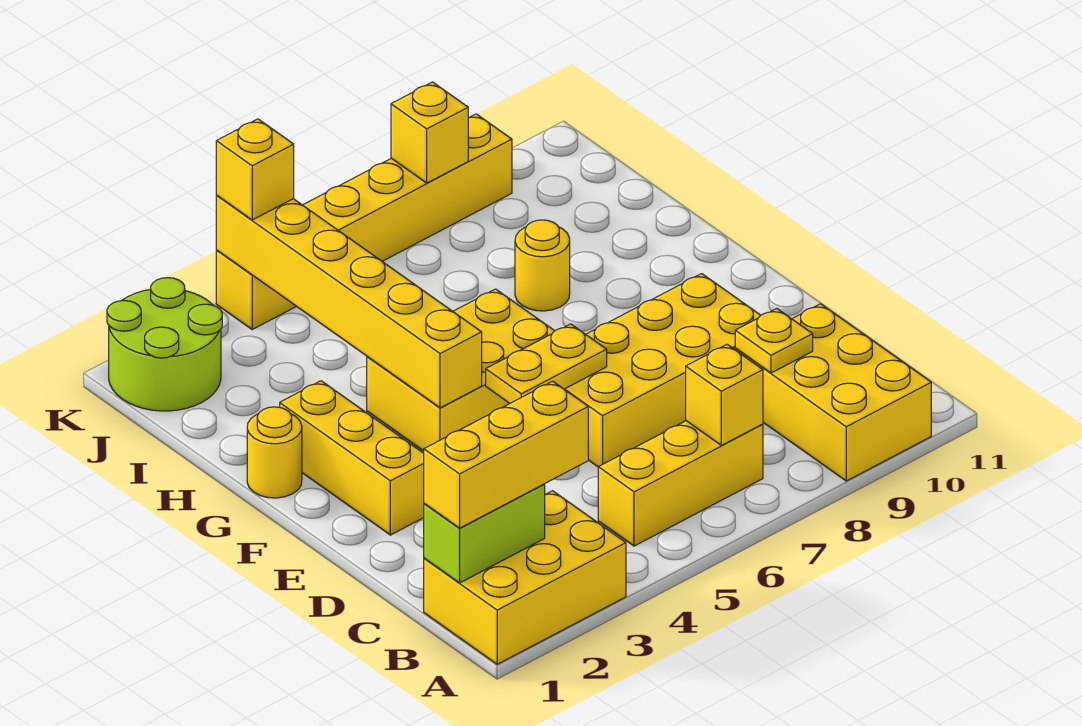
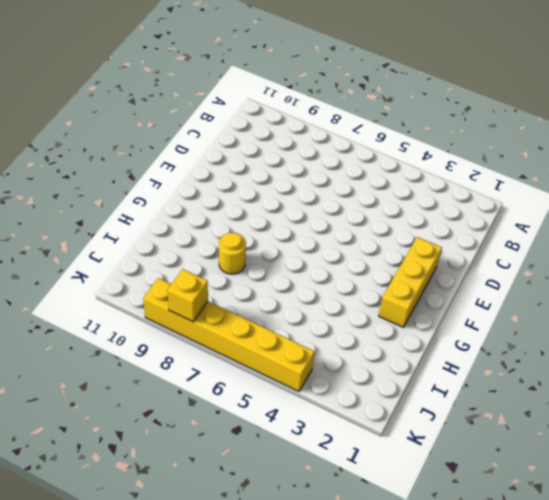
none -> yellow brick A1:B3 level 1
none -> yellow brick A9:C10 level 1
none -> yellow brick B5:B7 level 1

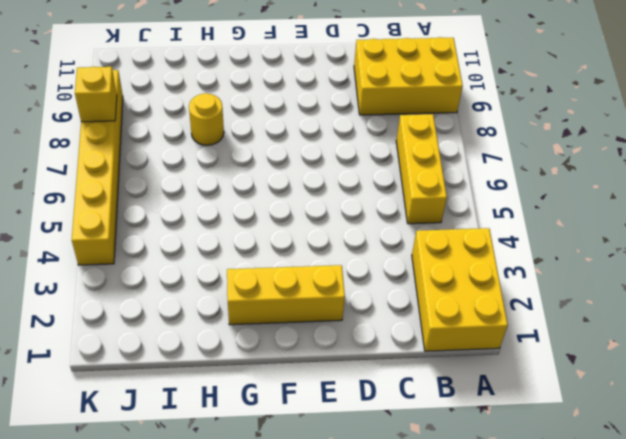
none -> yellow brick D6:E9 level 1
none -> yellow brick F4:G6 level 1
none -> yellow round brick G1 level 1

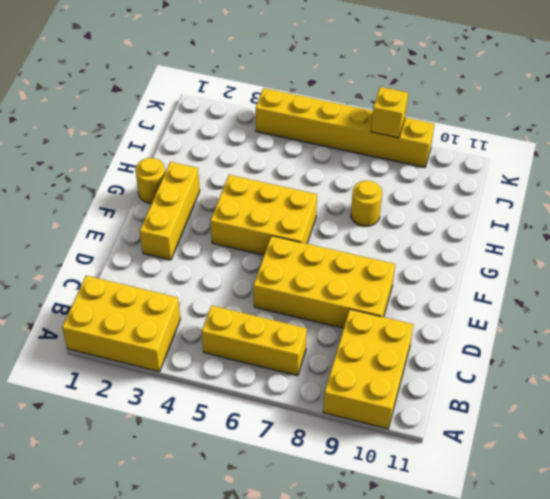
none -> lime round brick J1:K2 level 1
none -> lime brick B1:B2 level 2
none -> yellow brick B7 level 2

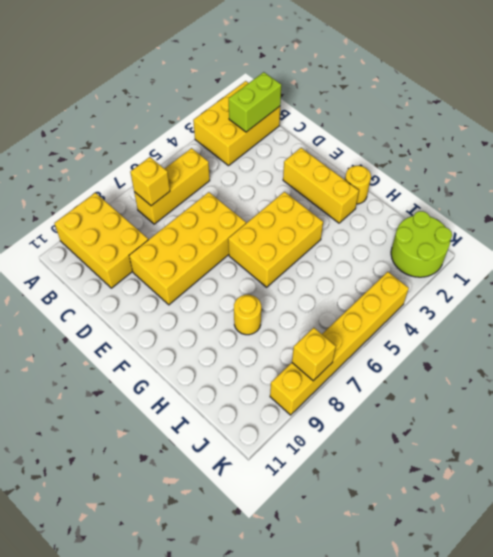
none -> yellow plate C9 level 2
none -> yellow plate E5:E6 level 2
none -> yellow brick F4:K4 level 2

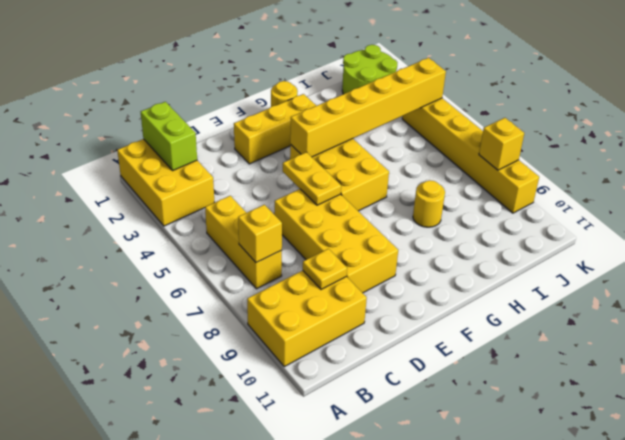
none -> yellow brick B1:B3 level 3
none -> yellow brick K4 level 3

